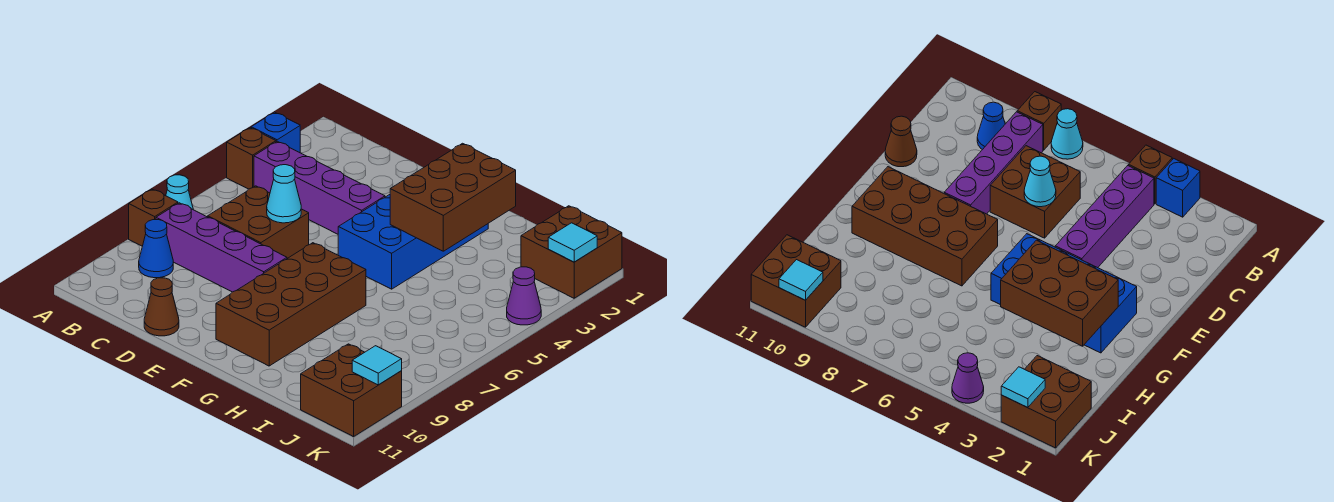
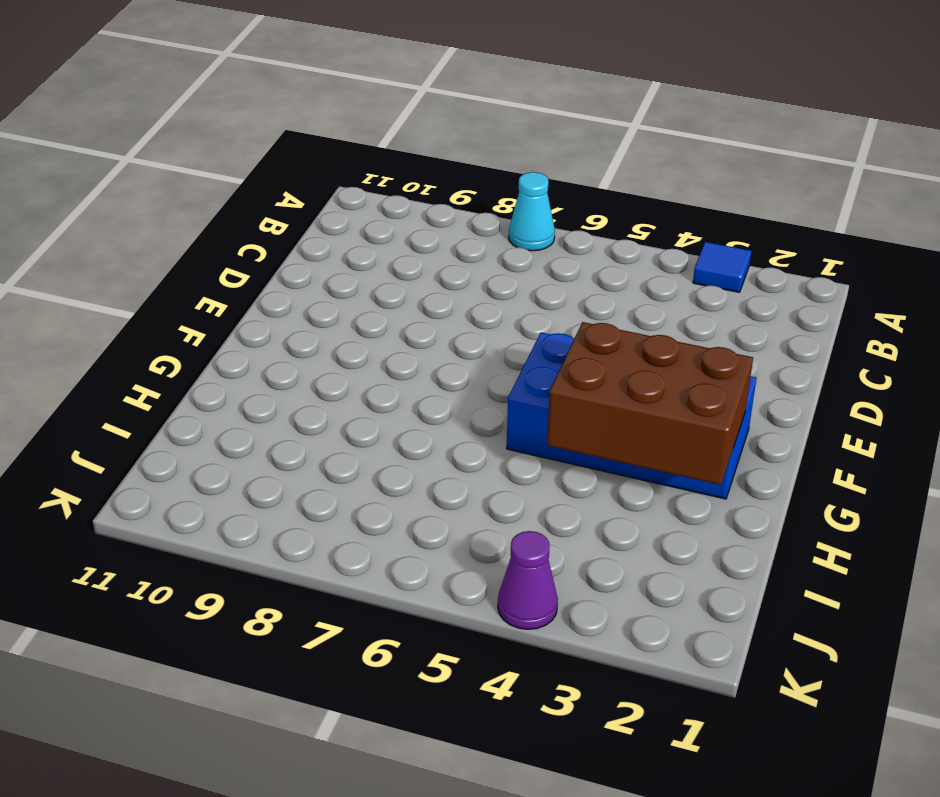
blue tile A3 level 1 -> blue brick A3 level 1
none -> brown brick A4 level 1
none -> brown brick A8 level 1
none -> purple brick B4:E4 level 1

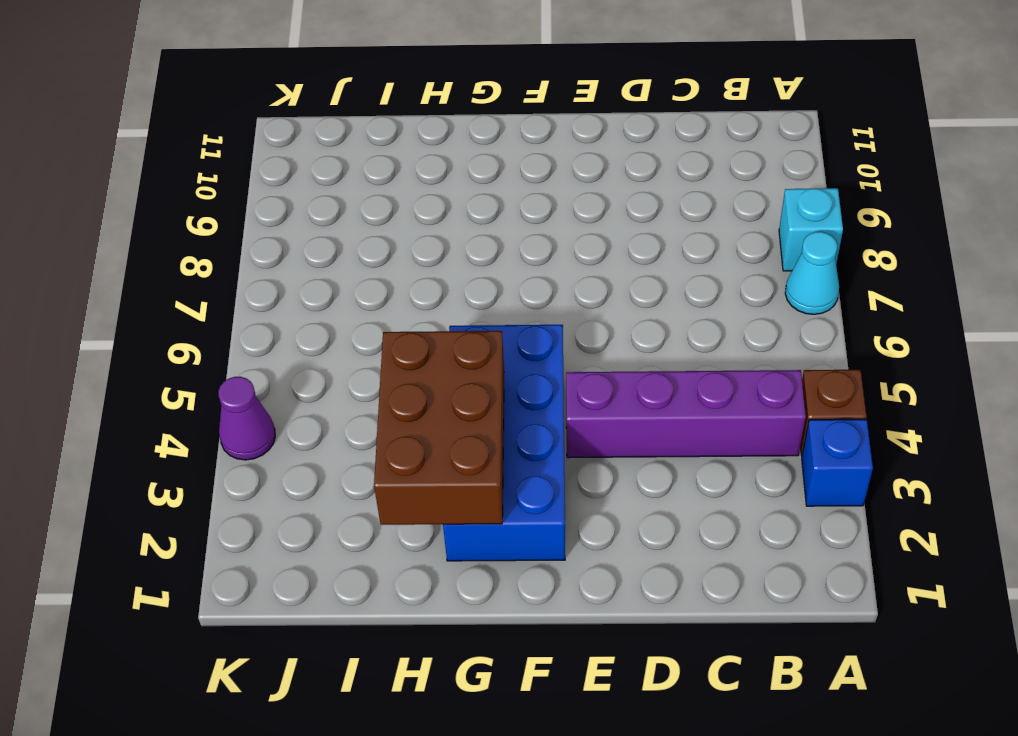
cyan brick A8 level 1 -> brown brick A8 level 1
none -> purple brick B8:E8 level 1
none -> blue cone B9 level 1
none -> brown brick C6:D7 level 1

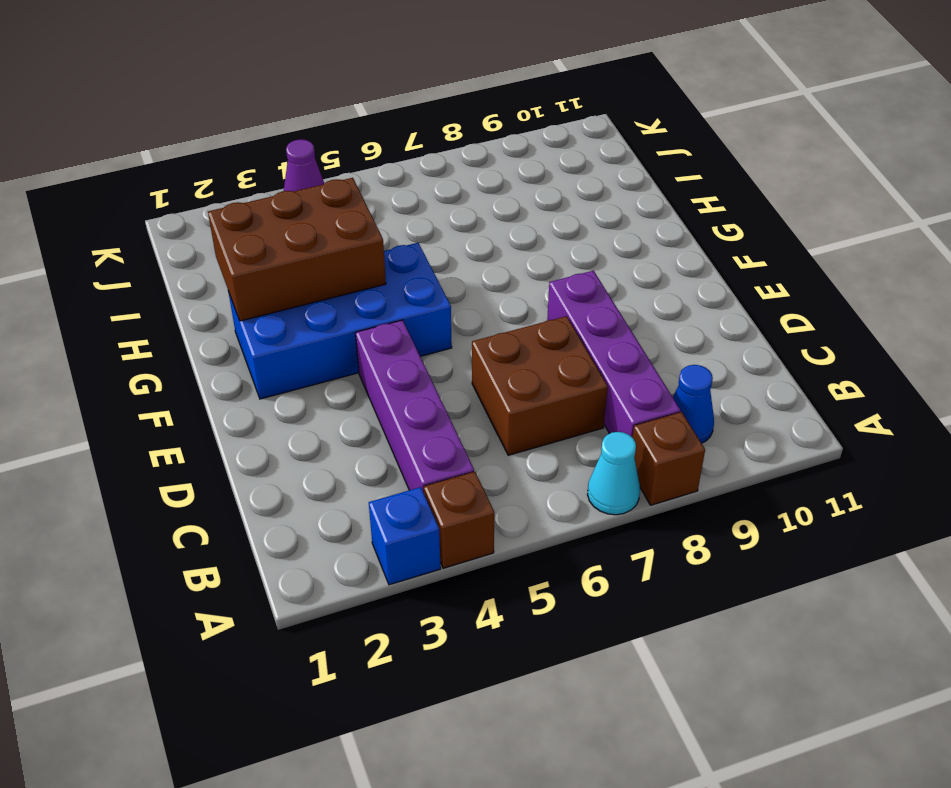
none -> brown cone D11 level 1
none -> brown brick F7:G10 level 1
none -> brown brick J1:K2 level 1

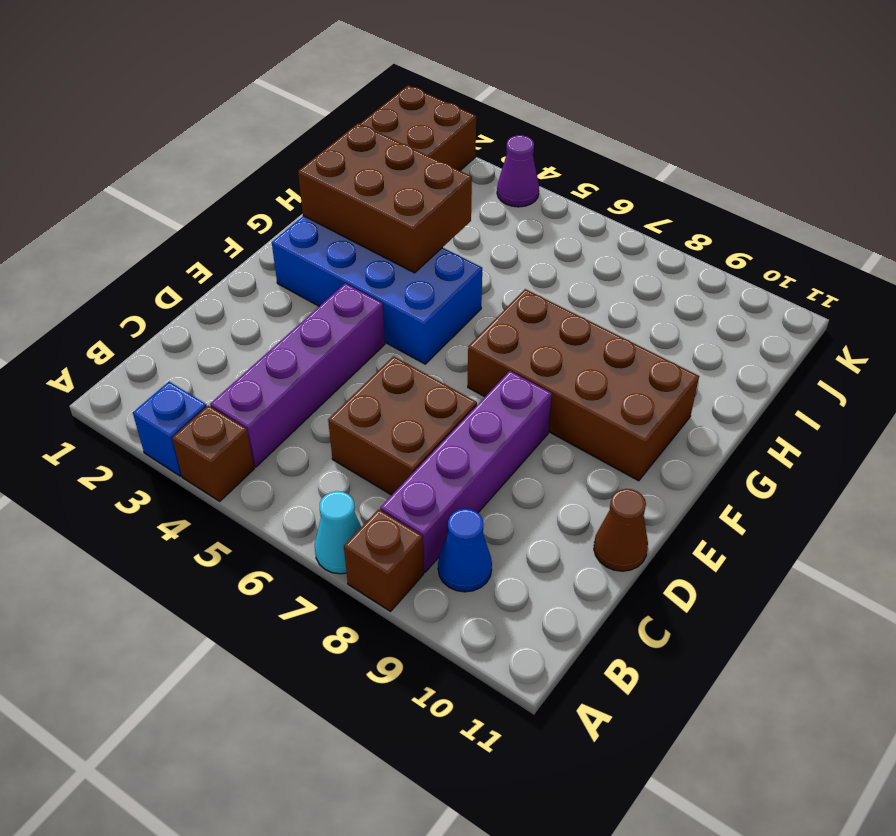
none -> brown brick J10:K11 level 1
none -> cyan cone D6 level 2
none -> cyan tile K2 level 2

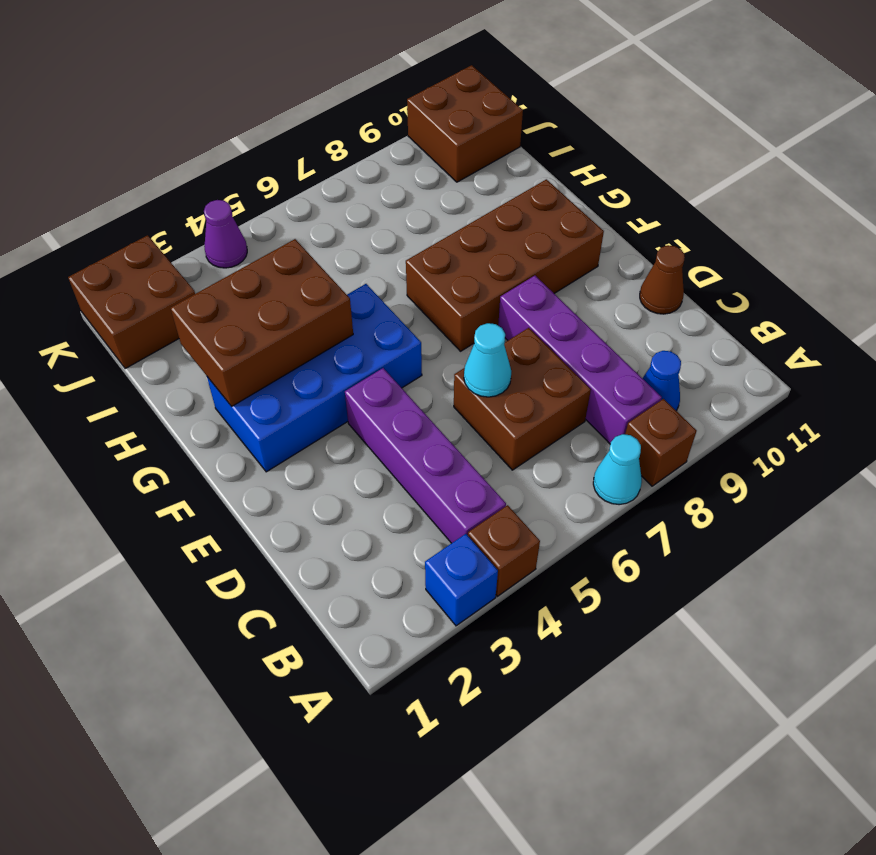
none -> cyan tile K2 level 2
none -> cyan tile K10 level 2

